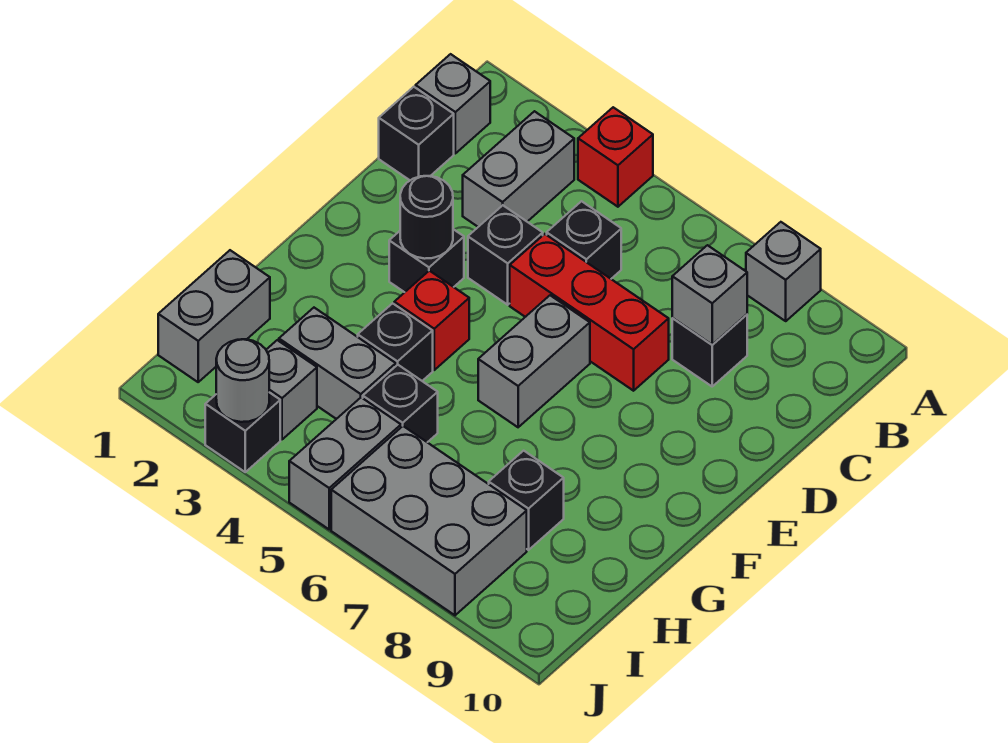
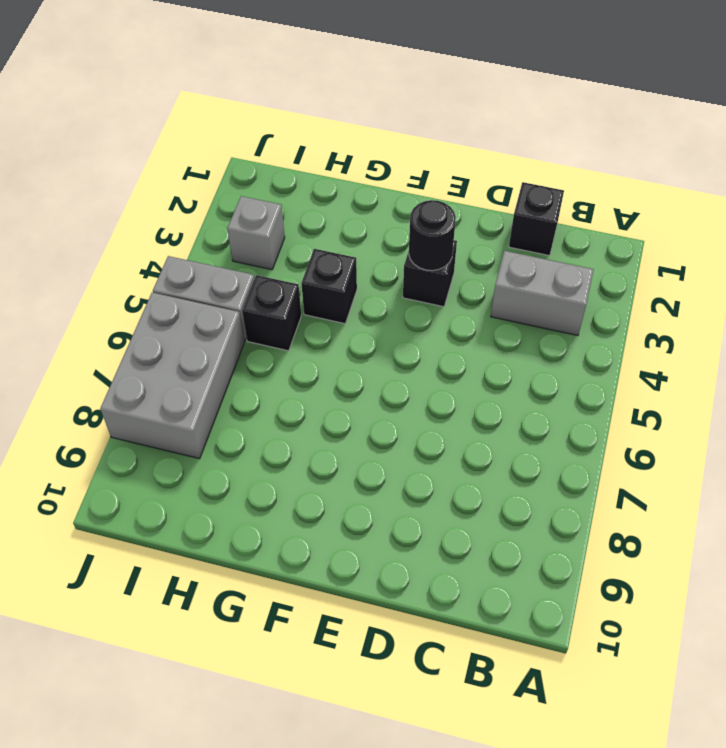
none -> red brick A4 level 1
none -> grey brick A8 level 1
none -> grey brick B1 level 1

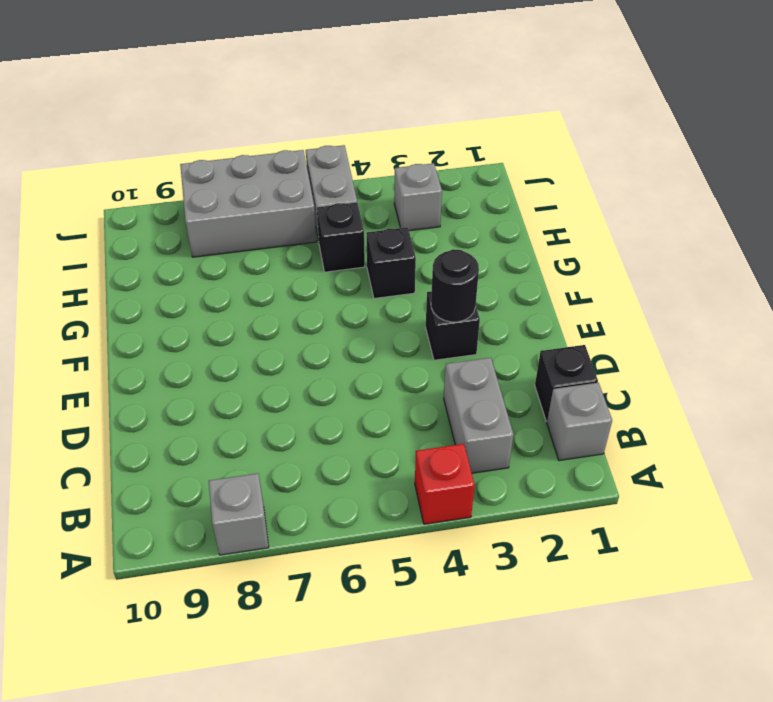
none -> black brick C5 level 1
none -> black brick C8 level 1
none -> black brick D4 level 1

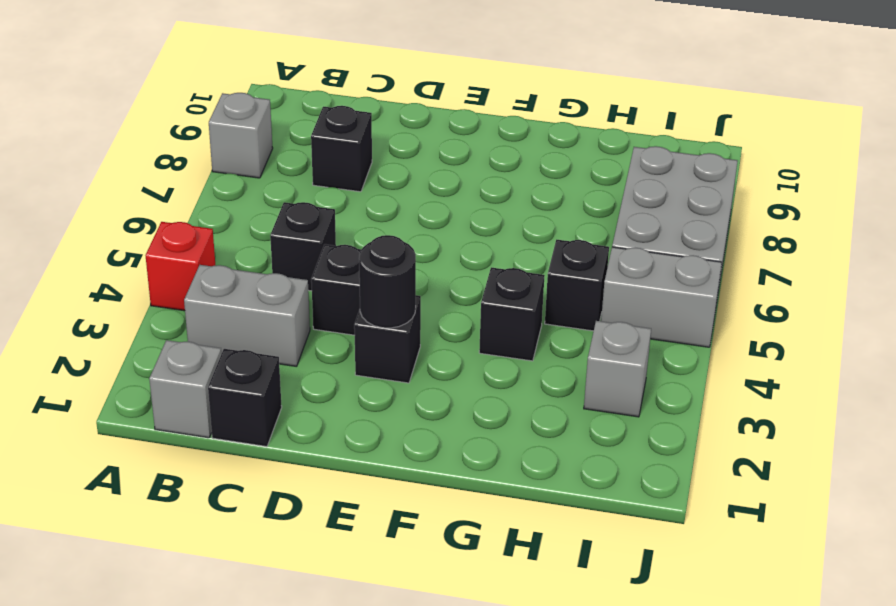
none -> red brick D5:D7 level 1
none -> grey brick E6:F6 level 1
none -> red brick F4 level 1

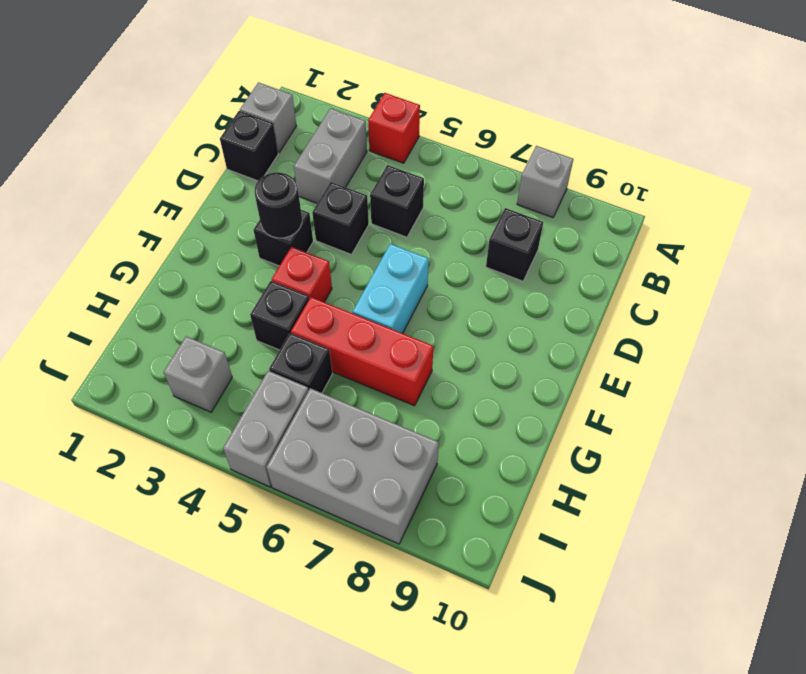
cyan brick E6:F6 level 1 -> grey brick E6:F6 level 1
red brick G5:G7 level 1 -> red brick D5:D7 level 1
none -> grey brick H1:I1 level 1
none -> grey brick H3:H4 level 1
none -> black brick H8 level 1

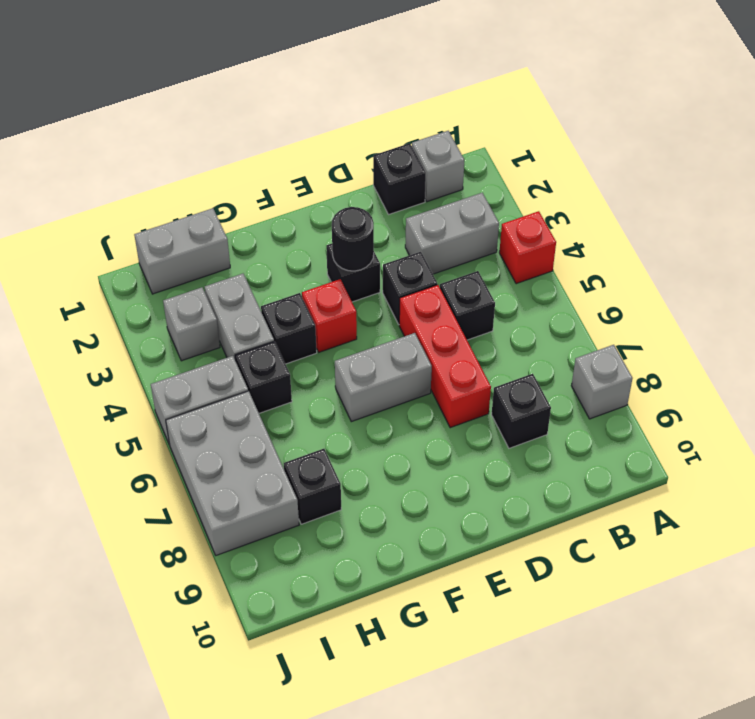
none -> black brick J3 level 1
none -> grey brick C8 level 2
none -> grey round brick J3 level 2

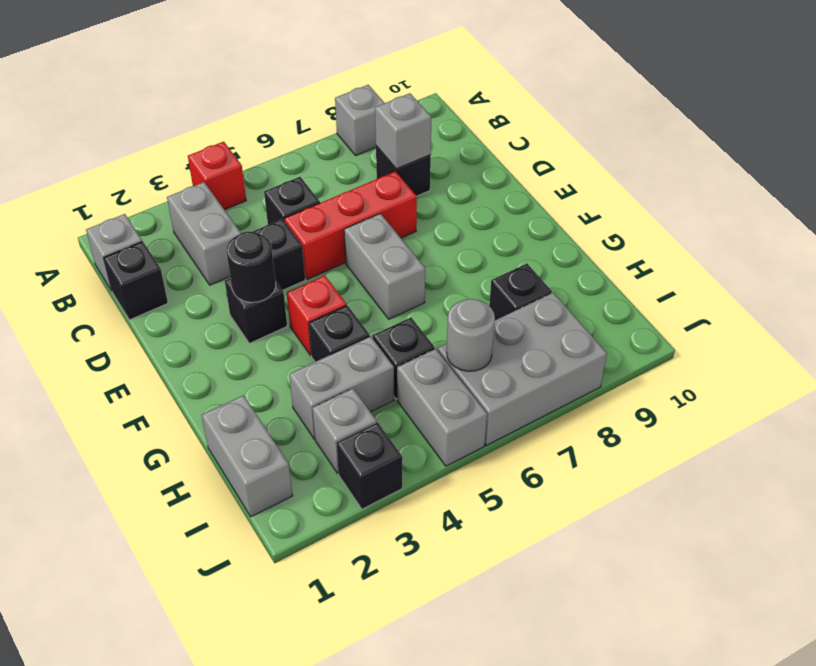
grey round brick I6 level 2 -> grey round brick J3 level 2

